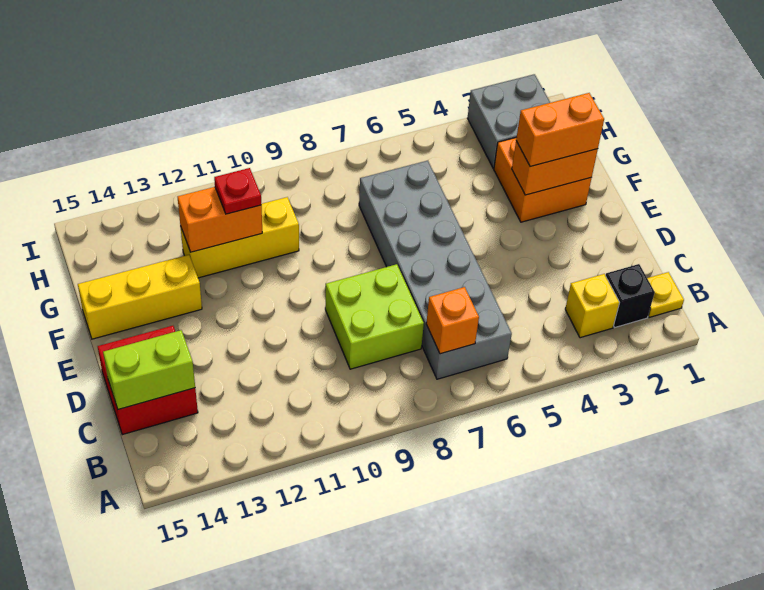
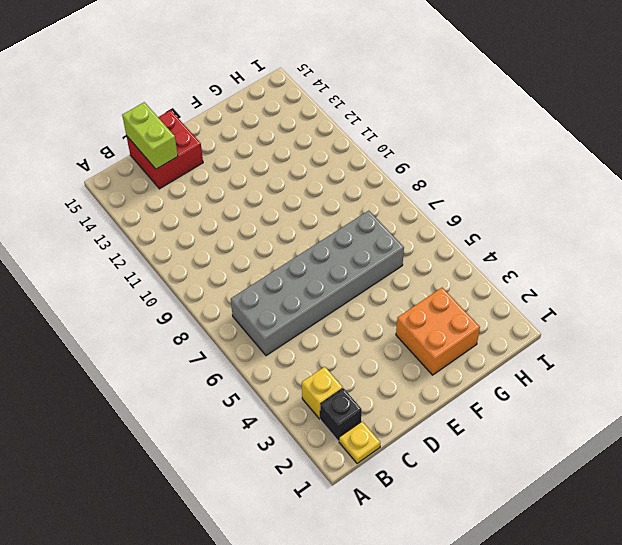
none -> lime brick C8:D9 level 1
none -> yellow brick F13:F15 level 1
none -> yellow brick G10:G12 level 1

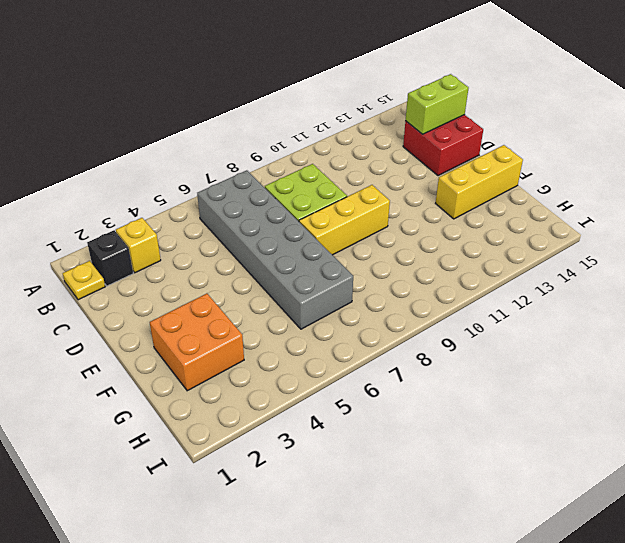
yellow brick E8:E10 level 1 -> yellow brick G10:G12 level 1
none -> grey brick H2:I3 level 1
none -> orange brick B7 level 2
none -> orange brick F2:F3 level 2

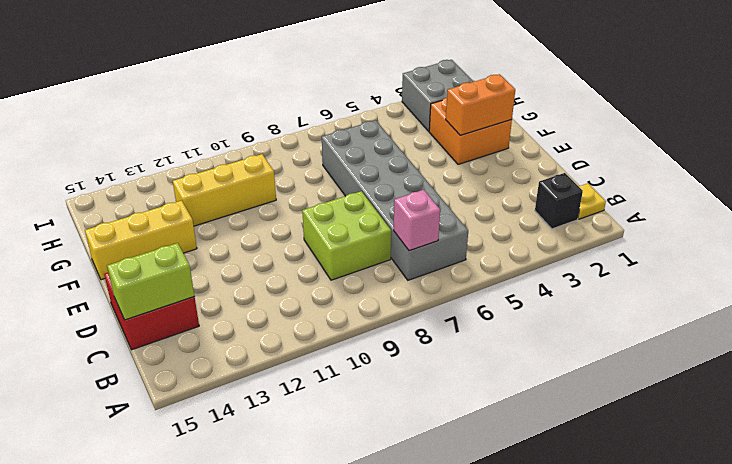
pink brick B7 level 2 -> orange brick B7 level 2
none -> yellow brick B3 level 1
none -> orange brick G11:G12 level 2
none -> orange brick F2:F3 level 3

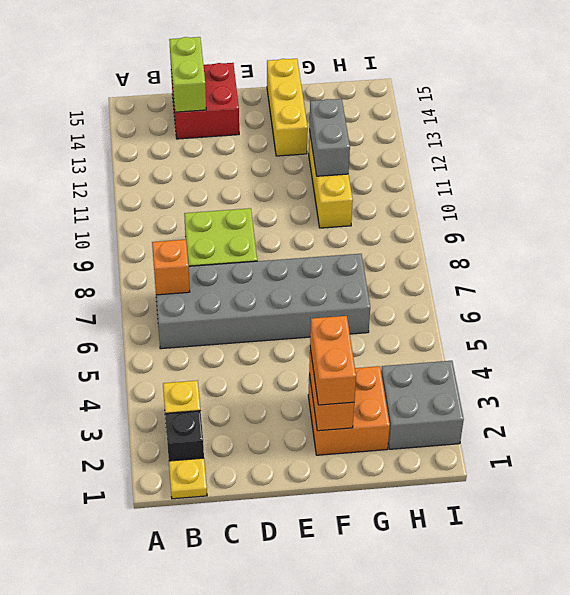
grey brick G11:G12 level 2 -> orange brick G11:G12 level 2
none -> red plate G11 level 3

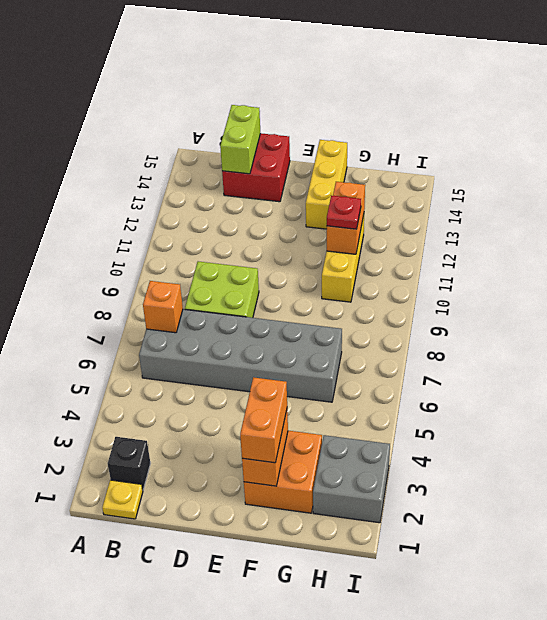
none -> yellow brick B3 level 1

